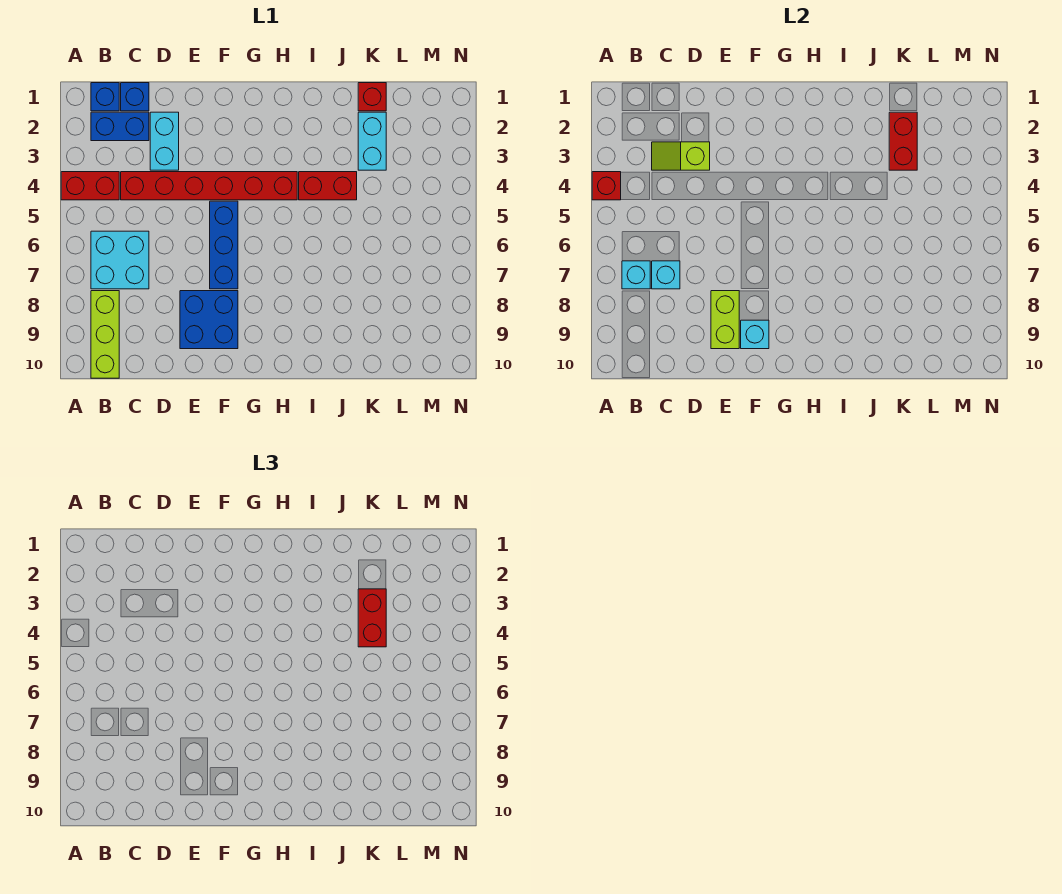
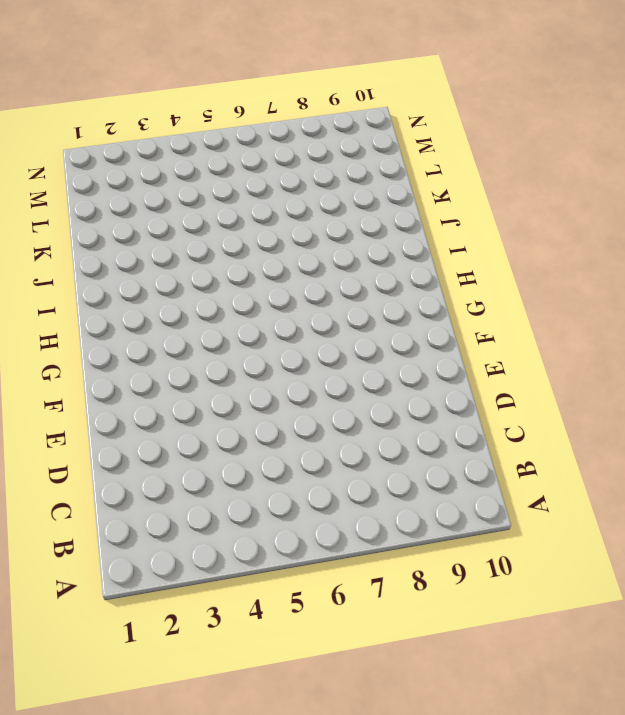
none -> red brick A4:B4 level 1
none -> blue brick B1 level 1
none -> blue brick B2:C2 level 1

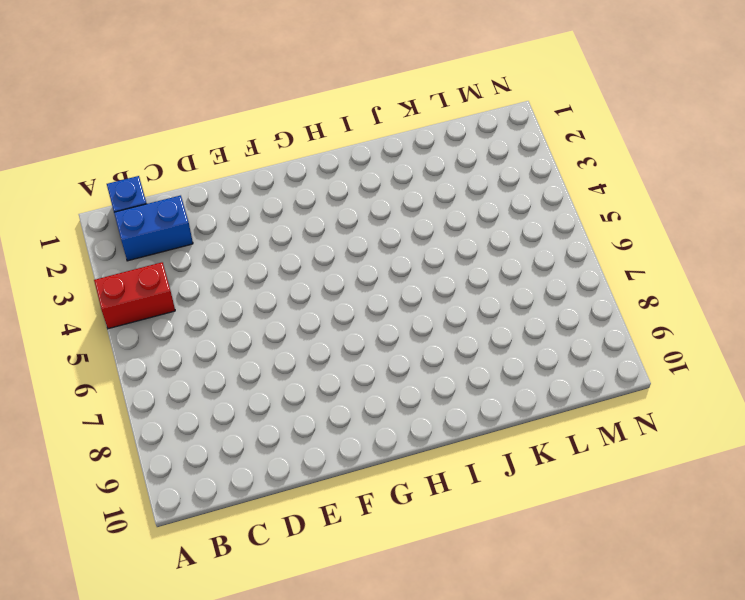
none -> cyan brick B6:C7 level 1
none -> lime brick B8:B10 level 1
none -> blue brick C1 level 1

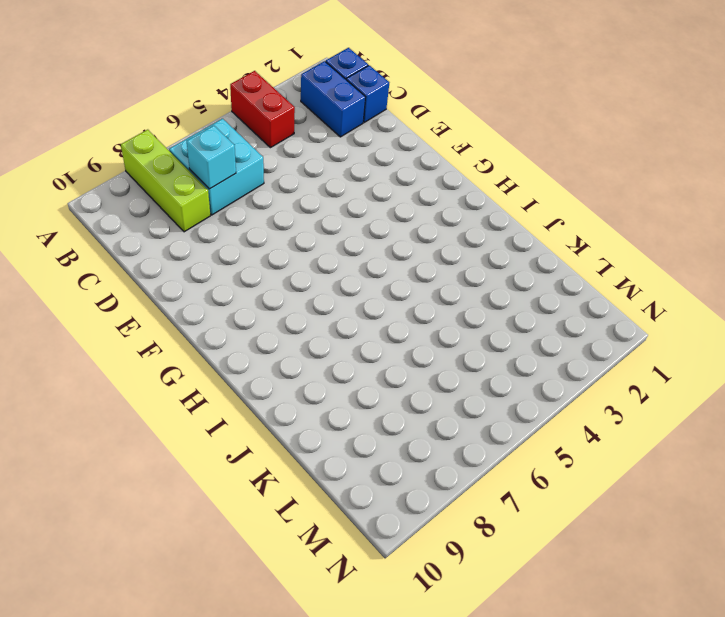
lime brick A8:C8 level 1 -> lime brick B8:B10 level 1
none -> red brick C4:H4 level 1
none -> cyan brick D2:D3 level 1
none -> blue brick E8:F9 level 1

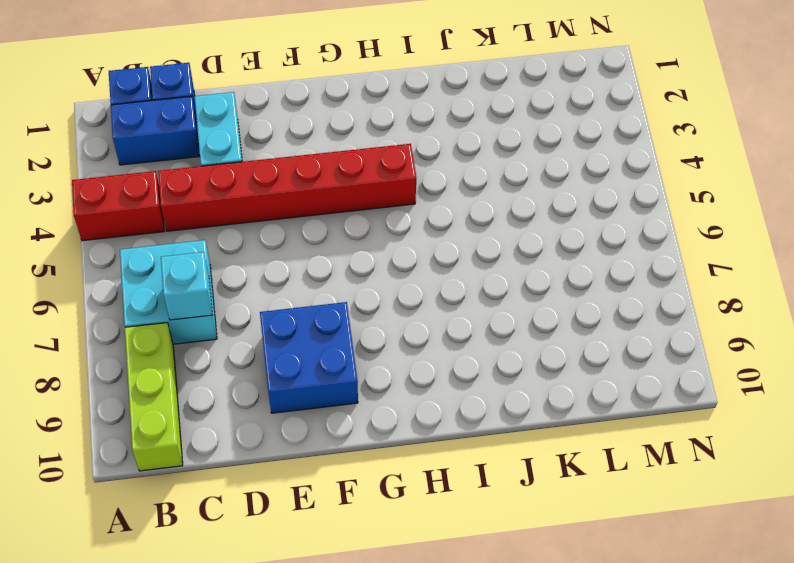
none -> blue brick F5:F7 level 1
none -> red brick I4:J4 level 1
none -> red brick K1 level 1

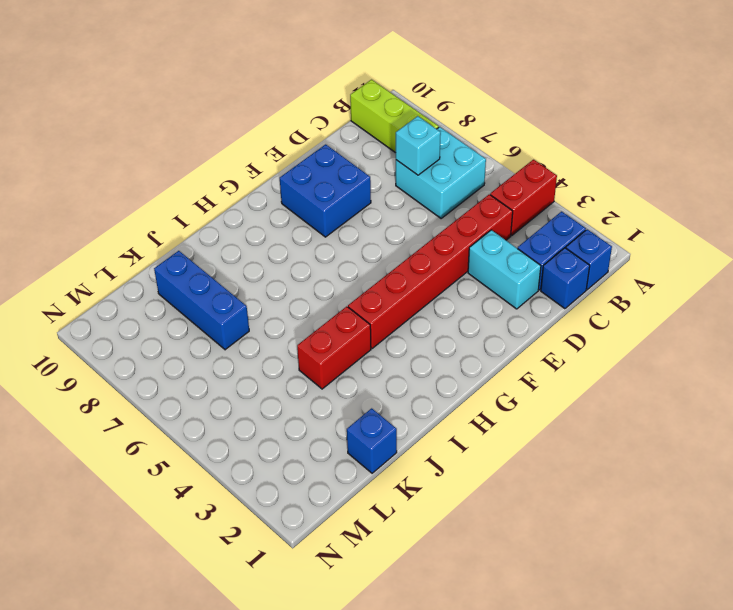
blue brick K1 level 1 -> red brick K1 level 1
blue brick K7:K9 level 1 -> blue brick F5:F7 level 1
none -> cyan brick K2:K3 level 1
none -> red brick A4 level 2
none -> cyan brick B7 level 2

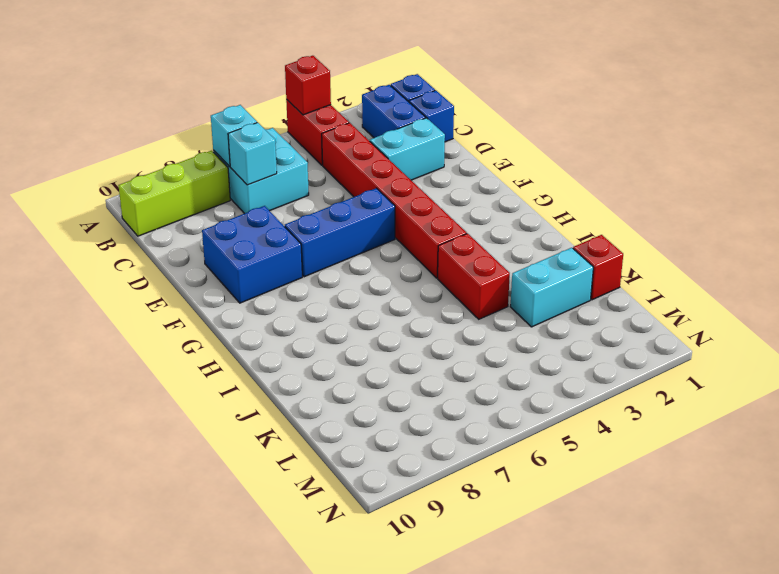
none -> lime slope C3:D3 level 2 top D
none -> lime brick E8:E9 level 2
none -> cyan brick F9 level 2

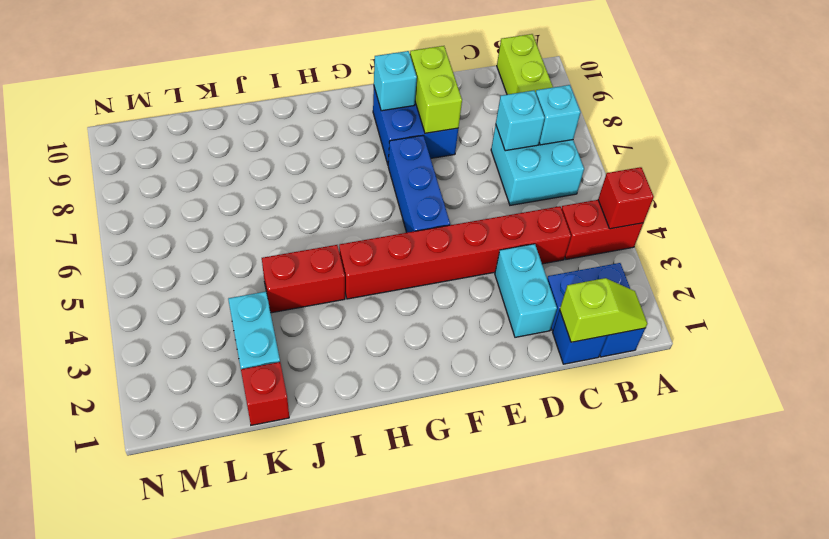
lime slope B1:C1 level 2 top C -> lime slope C3:D3 level 2 top D
none -> red brick K2:K3 level 2
none -> red brick K3:K4 level 3

